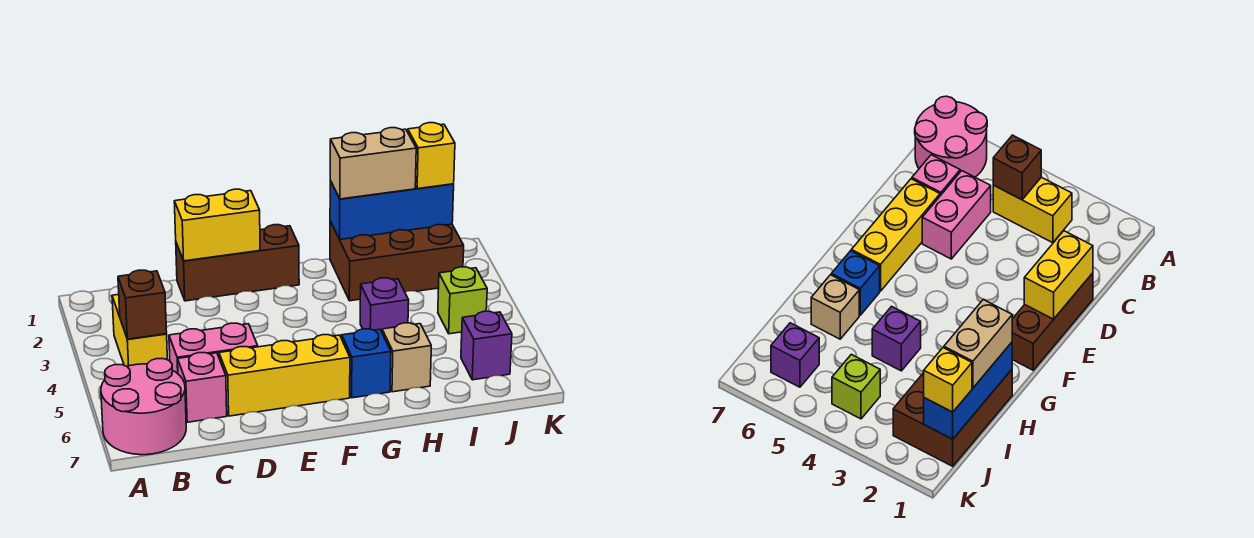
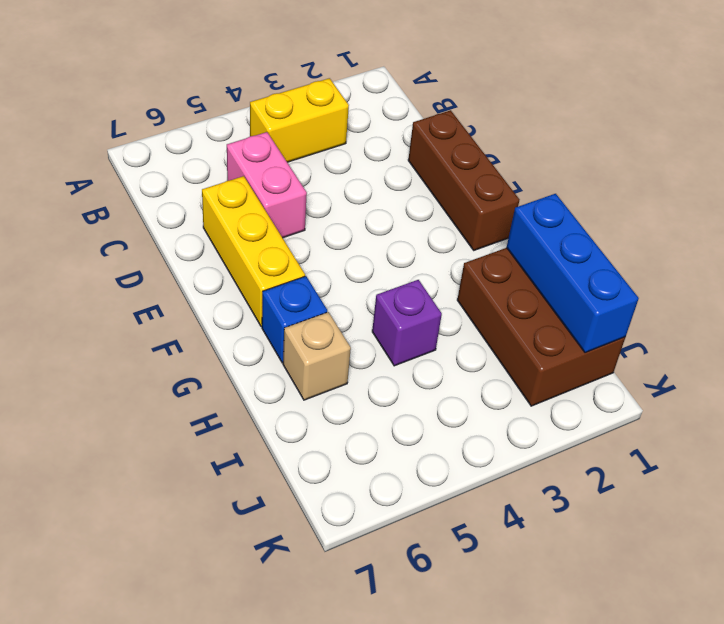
none -> pink round brick A6:B7 level 1
none -> pink brick C6 level 1
none -> lime brick J4 level 1

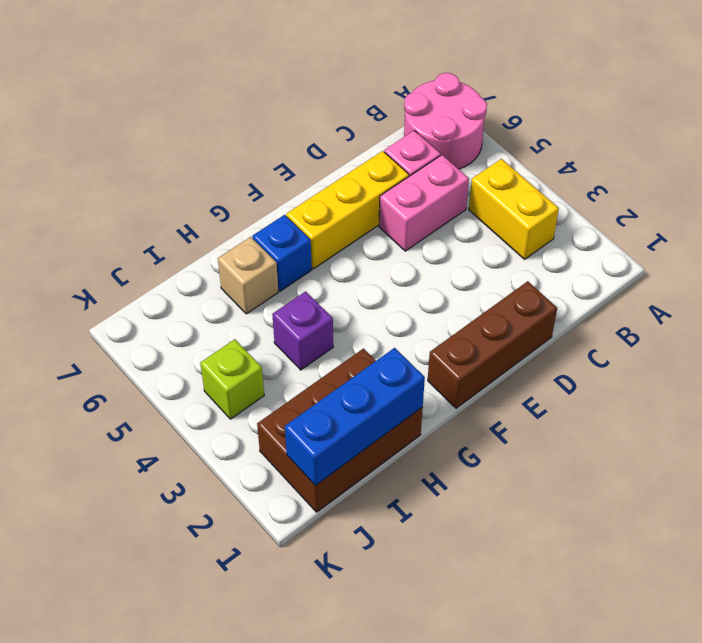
none -> purple brick J6 level 1
none -> brown brick B4 level 2
none -> yellow brick D1:E1 level 2

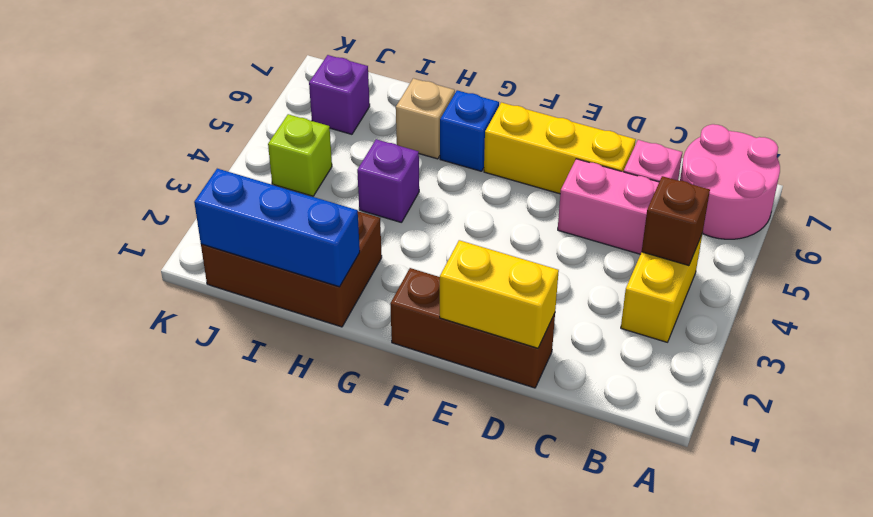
none -> tan brick H1:I1 level 3
none -> yellow brick J1 level 3

